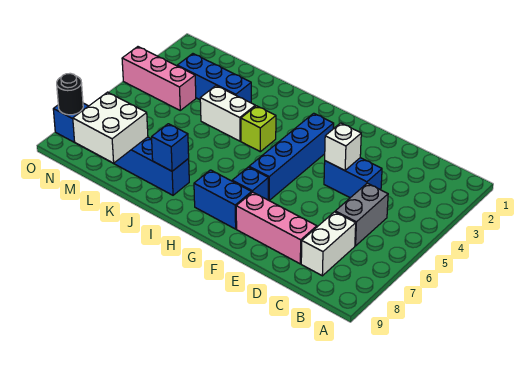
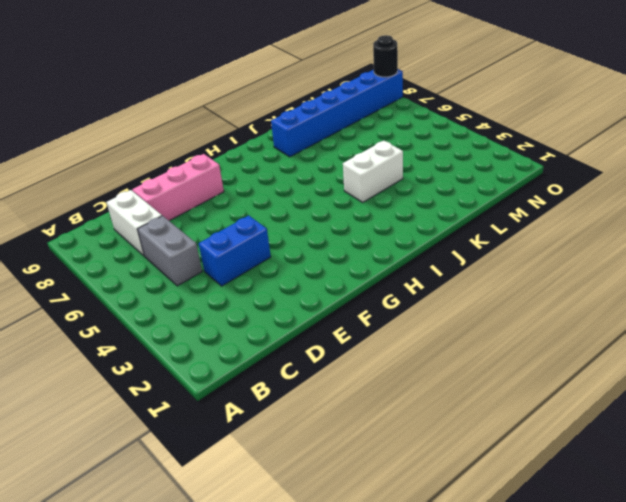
none -> blue brick G3:G6 level 1
none -> blue brick G7 level 1
none -> blue brick G8:H8 level 1

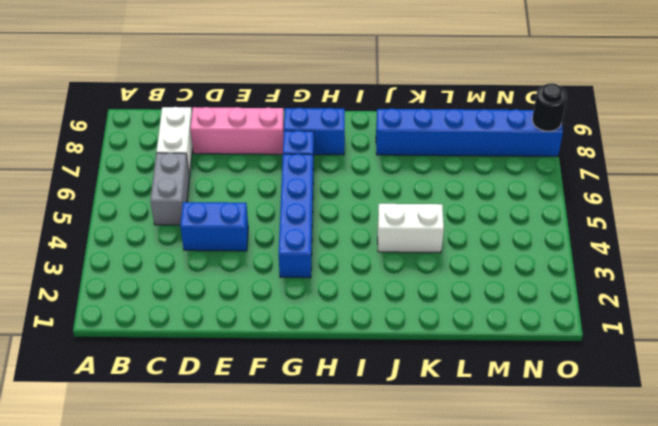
none -> lime brick I4 level 1
none -> blue brick K3:M3 level 1
none -> pink brick M4:O4 level 1

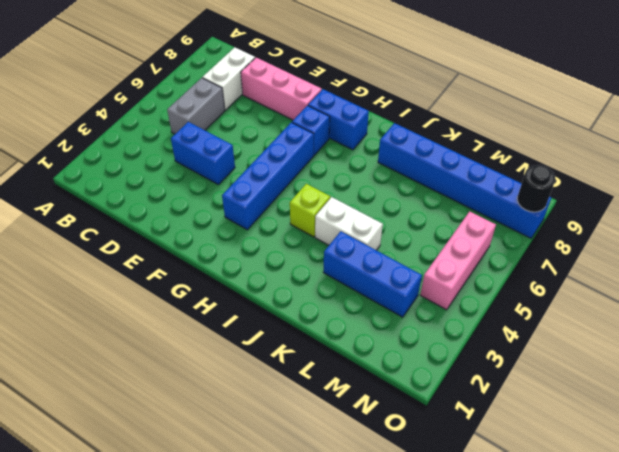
pink brick N4:N6 level 1 -> pink brick M4:O4 level 1
none -> white brick E4 level 2
none -> blue brick J8 level 2
none -> white brick L8:M9 level 2

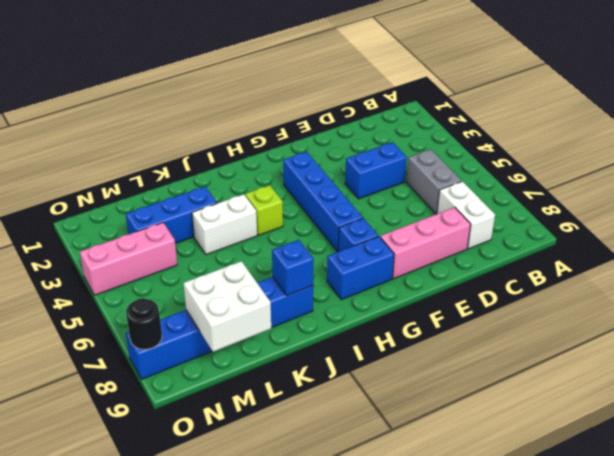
none -> white brick E4 level 2

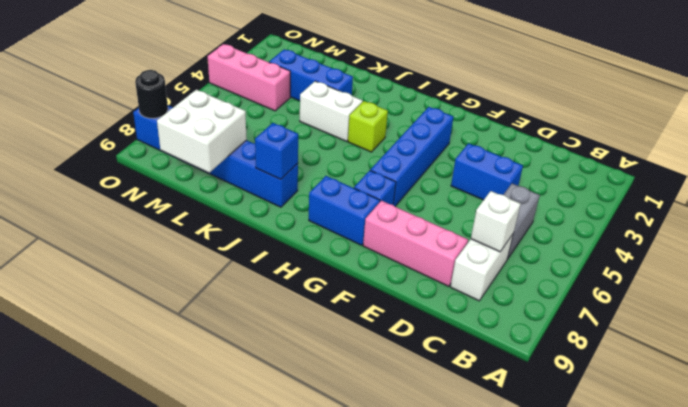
white brick C7 level 2 -> white brick E4 level 2

